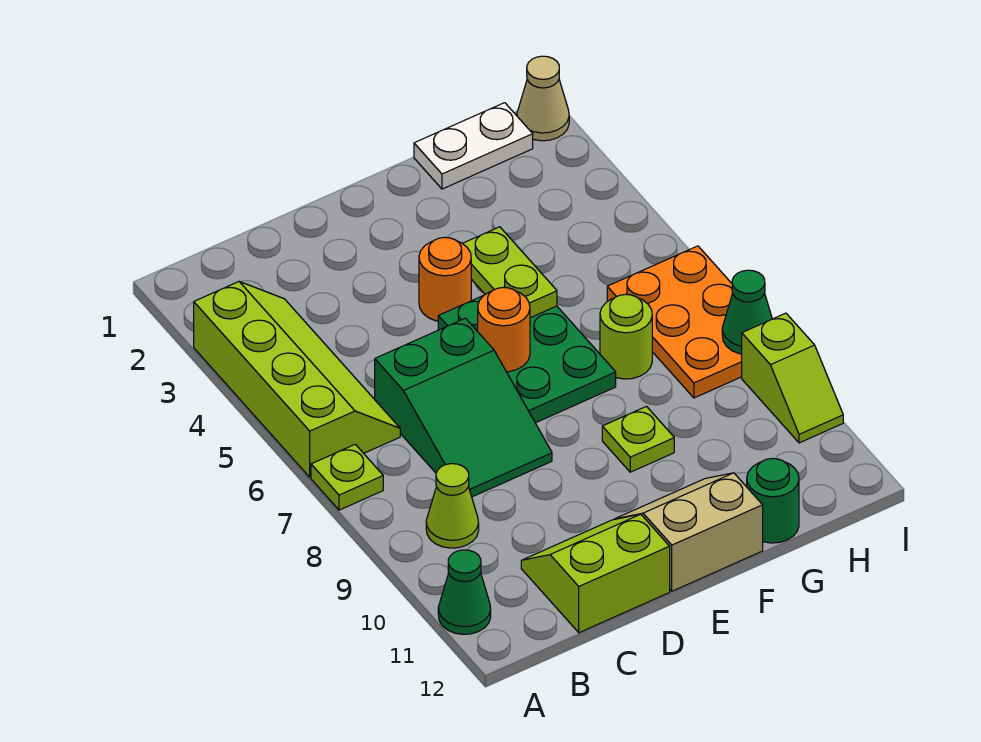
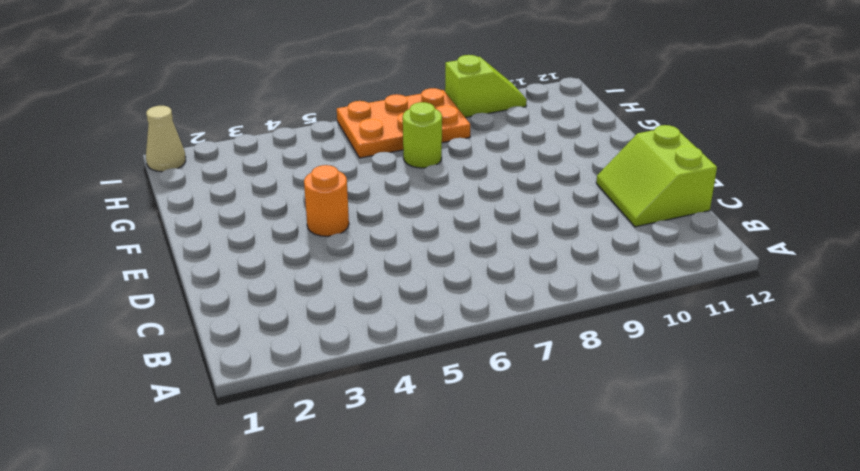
none -> lime slope A3:B6 level 1 top A
none -> lime plate A7 level 1
none -> green cone A11 level 1

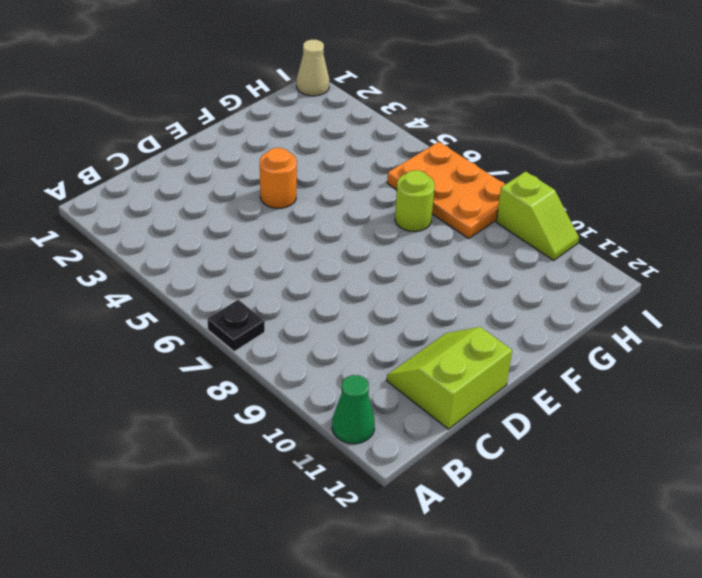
black plate A7 level 1 -> lime plate A7 level 1
none -> lime slope A3:B6 level 1 top A
none -> lime cone B9 level 1
none -> green slope C6:D8 level 1 top 6

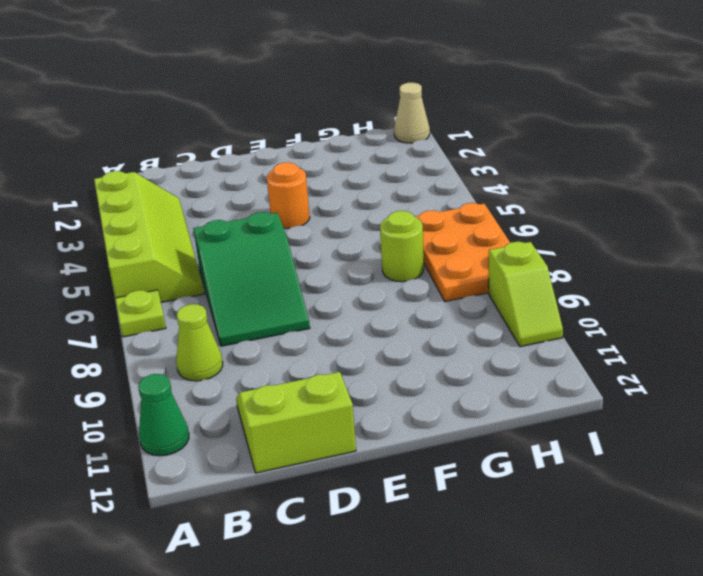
none -> green plate E5:F7 level 1
none -> tan slope E11:F12 level 1 top 12
none -> lime plate F9 level 1

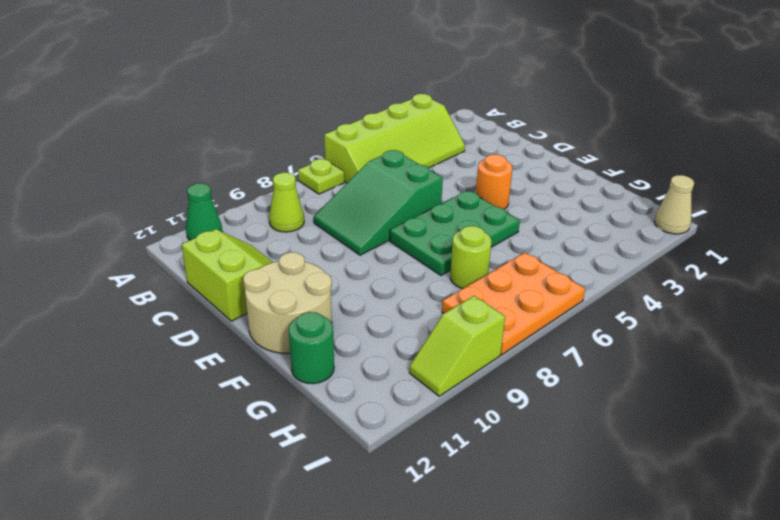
tan round brick E11:F12 level 1 -> tan slope E11:F12 level 1 top 12
none -> lime plate F9 level 1
none -> white plate G1:H1 level 1
none -> orange round brick E6 level 2

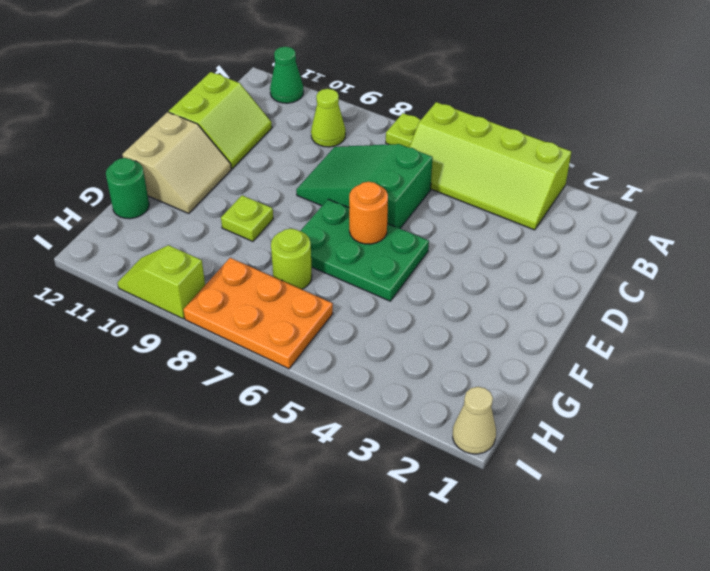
none -> orange round brick E4 level 1
none -> white plate G1:H1 level 1
none -> lime plate F4:F5 level 2

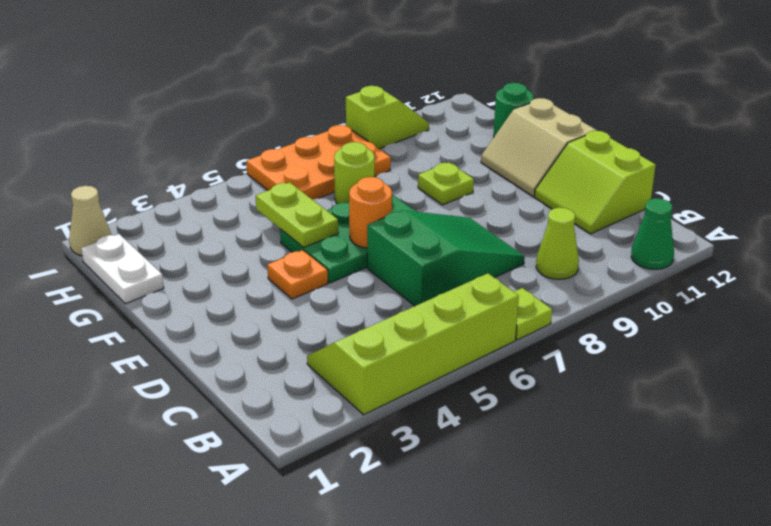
orange plate E4 level 1 -> orange round brick E4 level 1
lime plate F5:G5 level 2 -> lime plate F4:F5 level 2
none -> green cone I8 level 2

